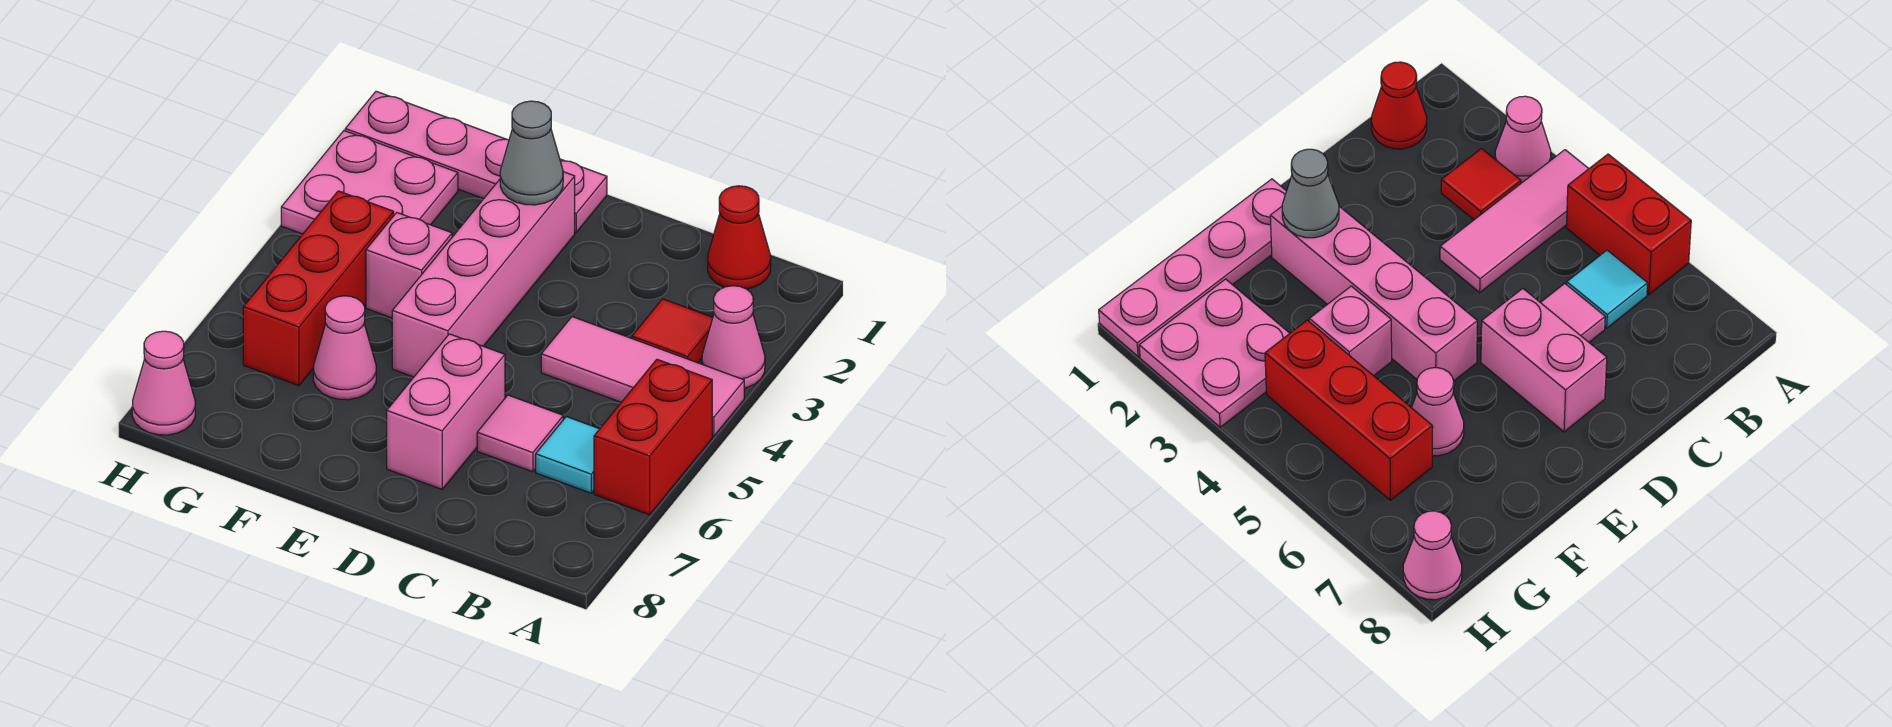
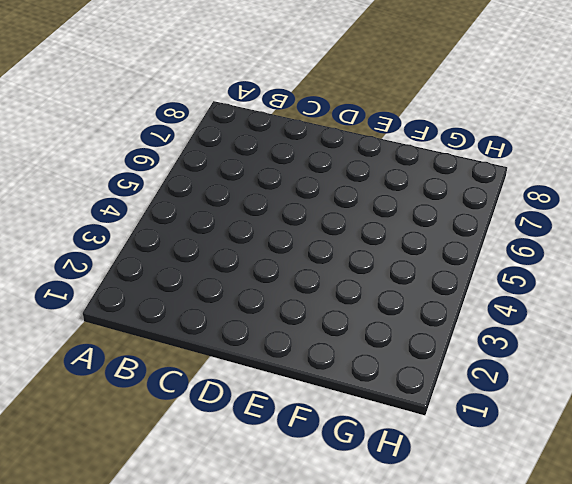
none -> pink cone A3 level 1
none -> pink tile A4:C4 level 1
none -> red brick A5:A6 level 1

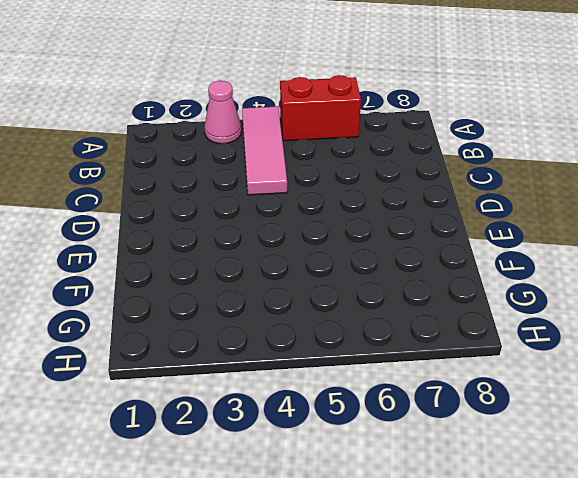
none -> red cone B1 level 1
none -> red tile B3 level 1
none -> cyan tile B6 level 1

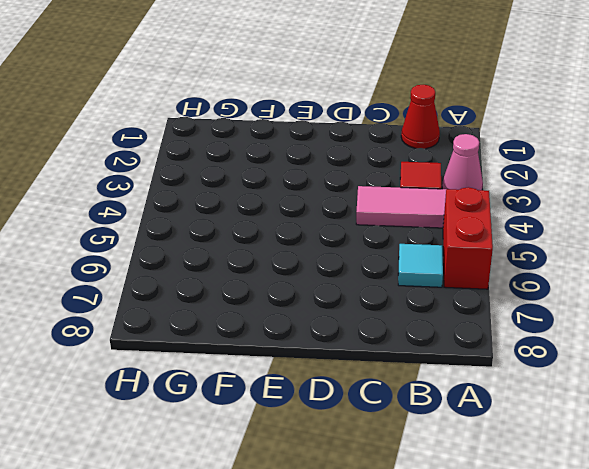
none -> pink tile C6 level 1
none -> pink brick D6:D7 level 1
none -> pink plate E1:H1 level 1

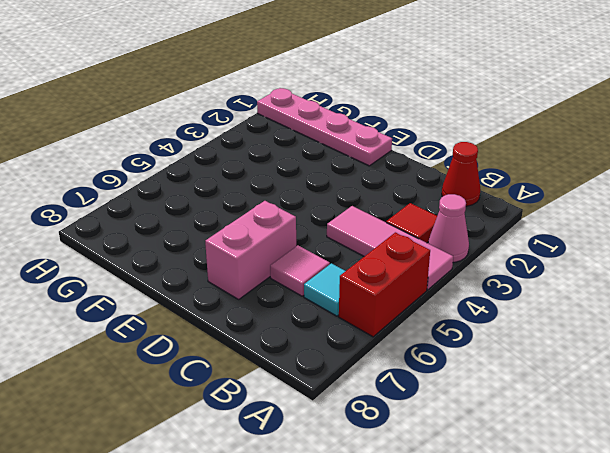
none -> pink brick E2:E5 level 1
none -> pink brick F4 level 1
none -> pink cone F6 level 1

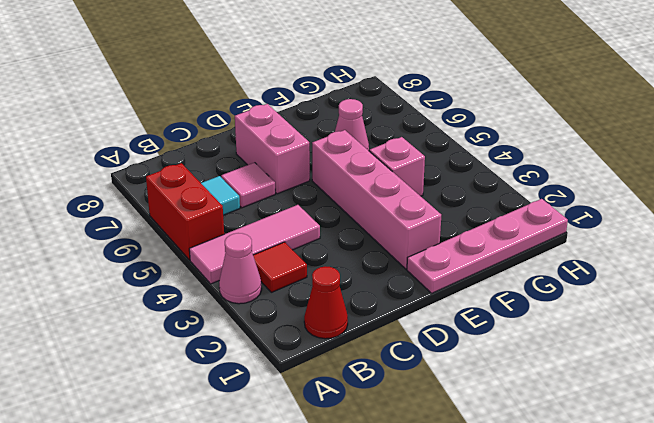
none -> pink plate G2:H3 level 1
none -> red brick G4:G6 level 1
none -> pink cone H8 level 1

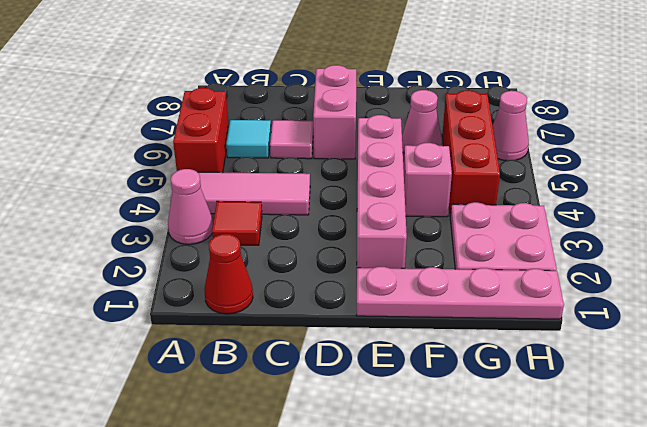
pink cone H6 level 1 -> pink cone H8 level 1
none -> grey cone E2 level 2

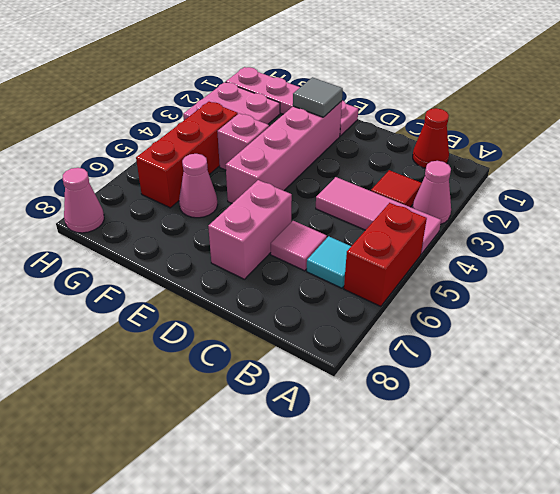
grey tile E2 level 2 -> grey cone E2 level 2

